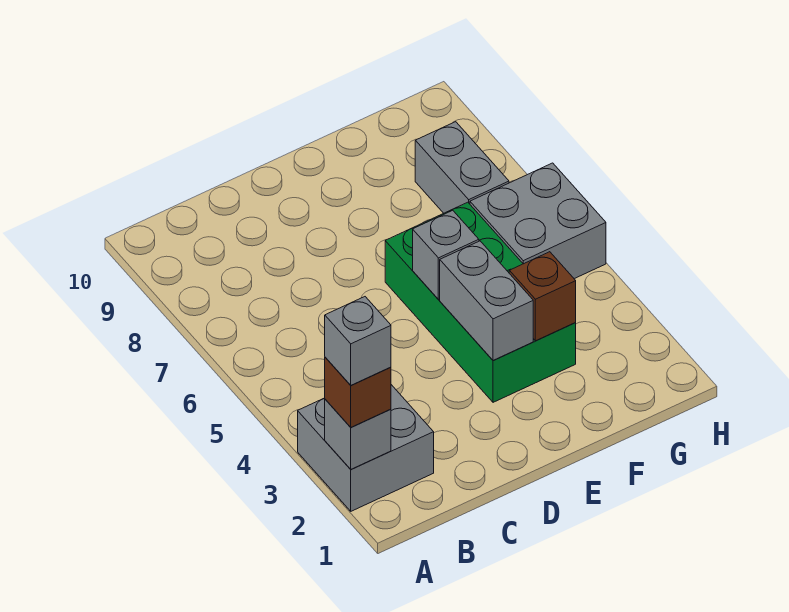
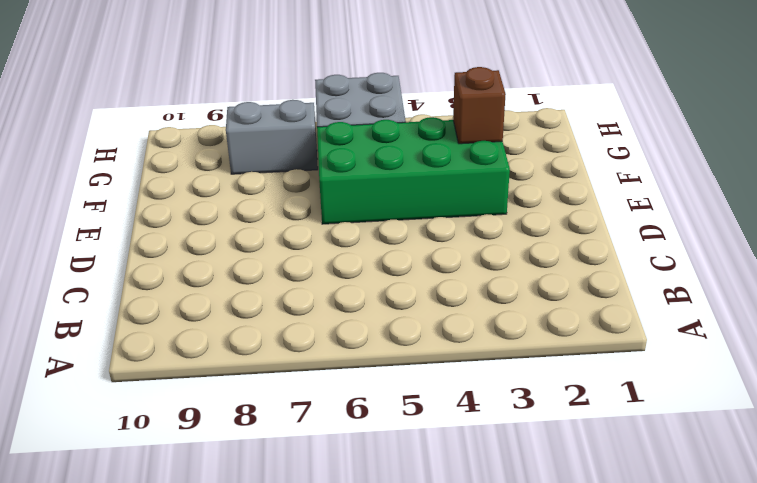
none -> grey brick A2:B3 level 1
none -> grey brick A2 level 2

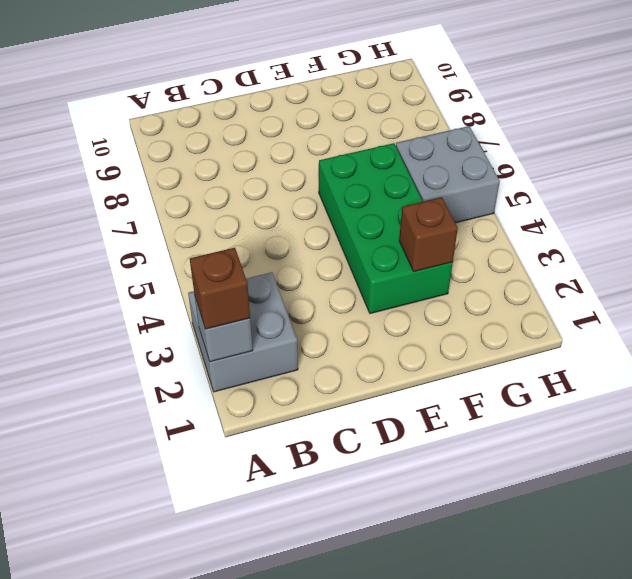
none -> grey brick G7:G8 level 1
none -> grey brick E3:E4 level 2

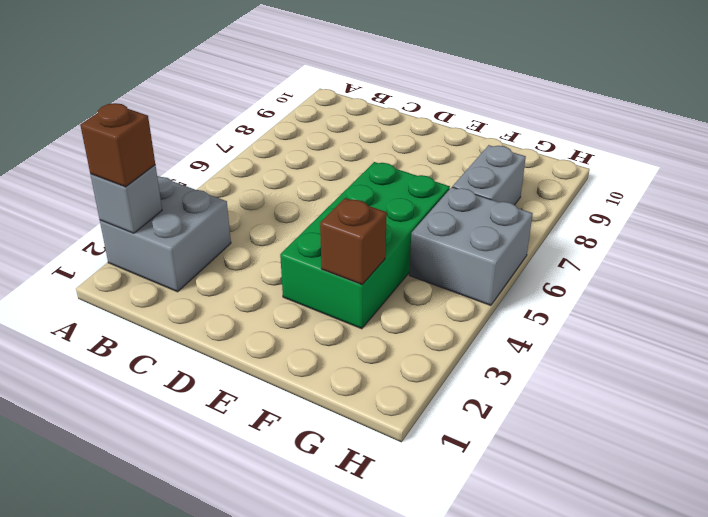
none -> grey brick E3:E4 level 2
none -> grey brick E5 level 2

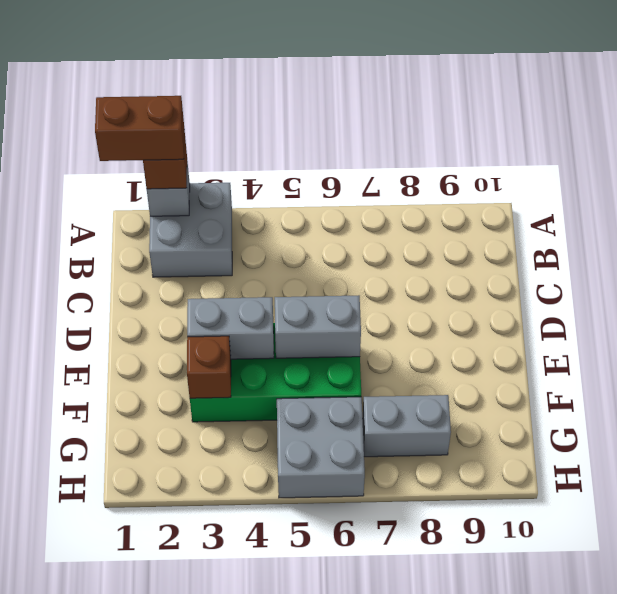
brown brick A1:A2 level 4 -> grey brick A2 level 4
grey brick E5:E6 level 2 -> grey brick E5 level 2

